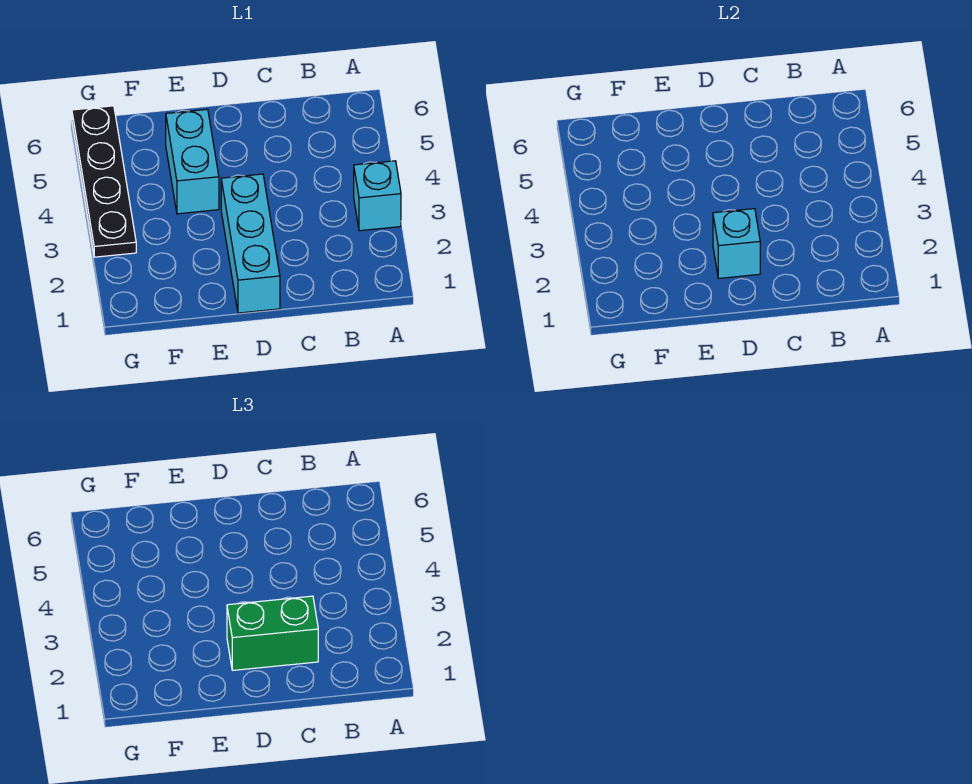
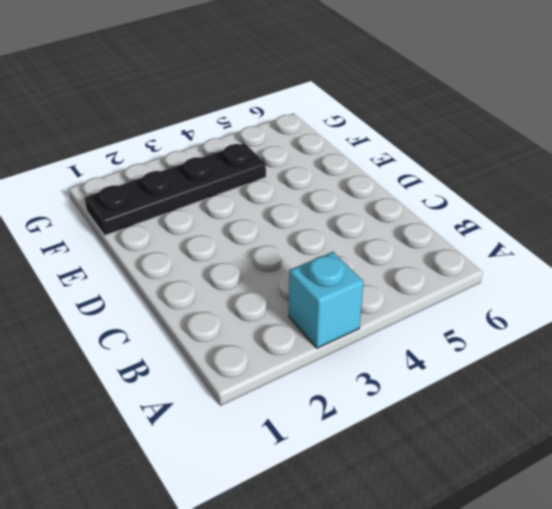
black plate F1:F4 level 1 -> black plate G3:G6 level 1
none -> cyan brick D1:D3 level 1
none -> cyan brick E4:E5 level 1

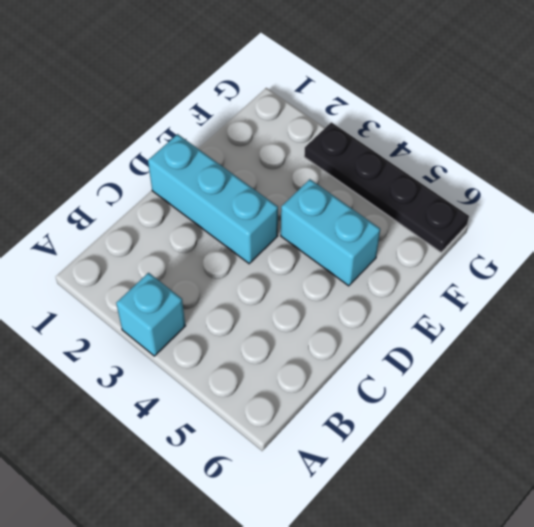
none -> cyan brick D2 level 2
none -> green brick C2:D2 level 3

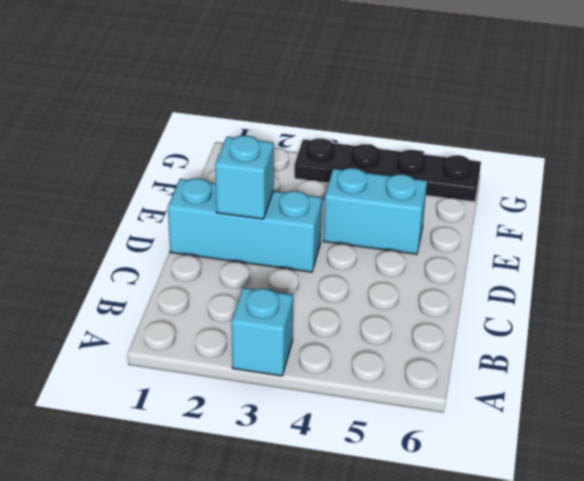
none -> green brick C2:D2 level 3

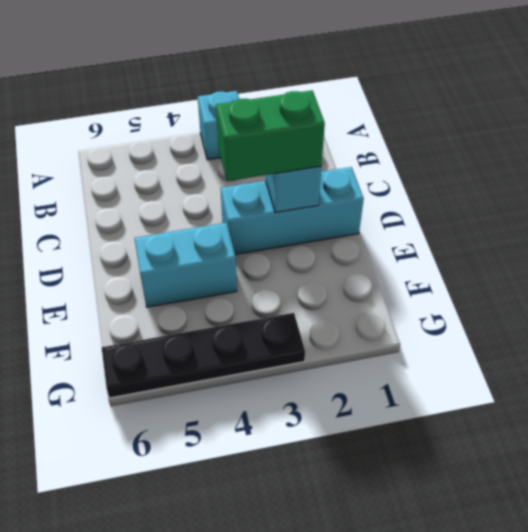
green brick D2:D3 level 3 -> green brick C2:D2 level 3

